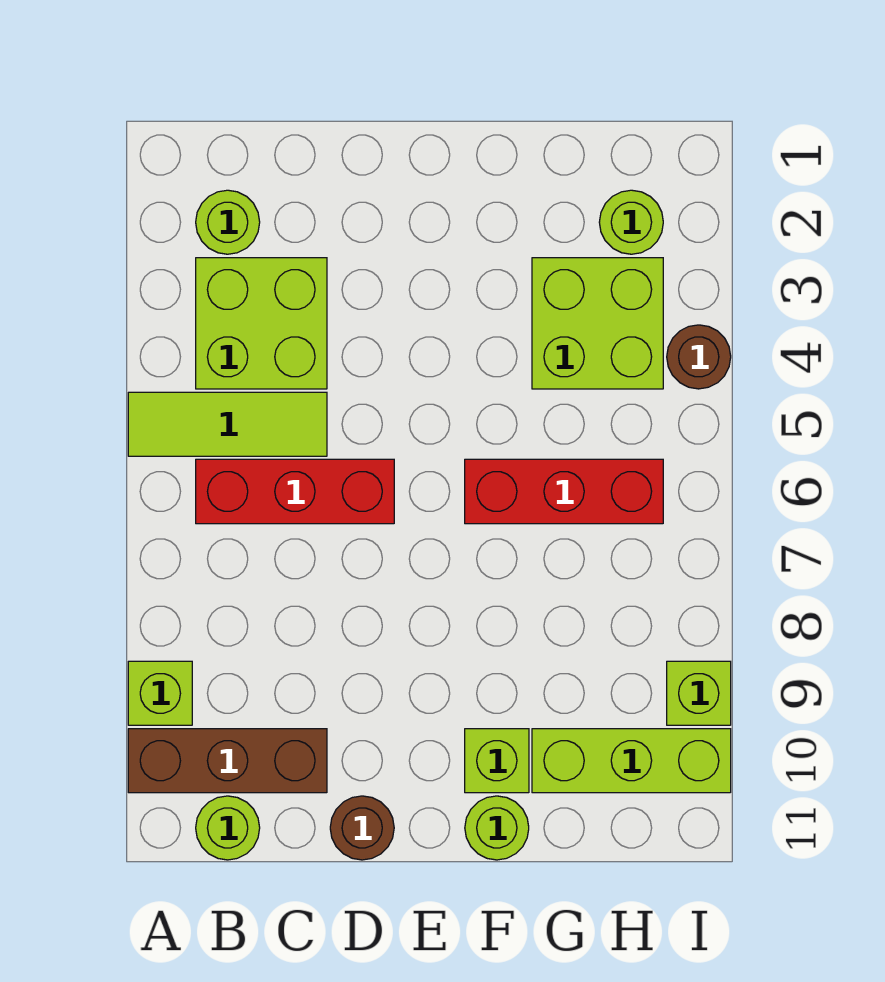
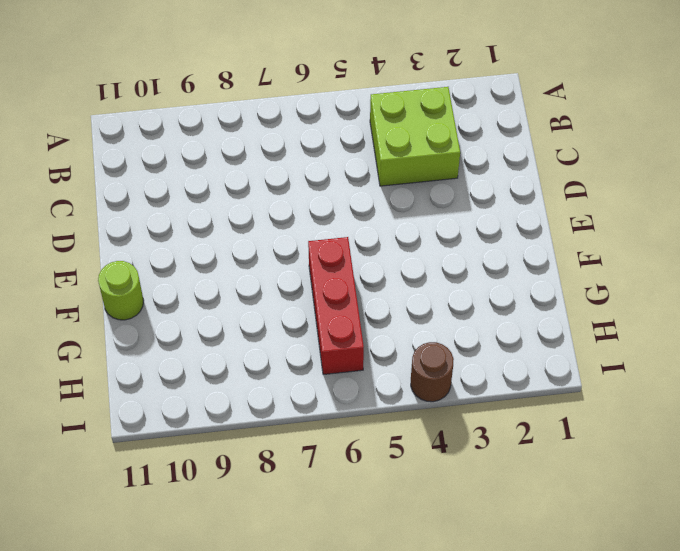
none -> lime tile A5:C5 level 1
none -> lime brick A9 level 1
none -> brown brick A10:C10 level 1

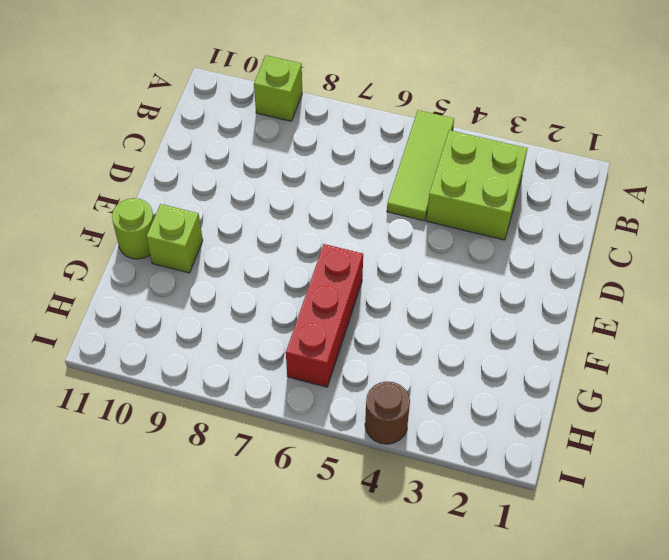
none -> brown brick A10:C10 level 1
none -> lime round brick B2 level 1
none -> red brick B6:D6 level 1

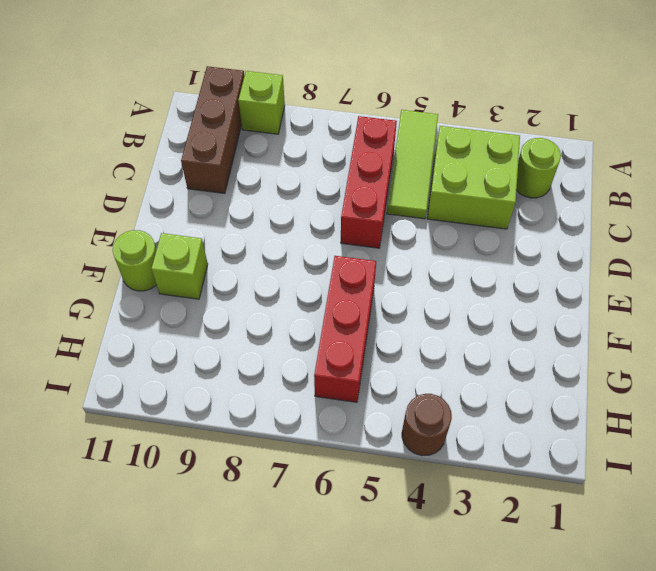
none -> lime round brick B11 level 1
none -> brown round brick D11 level 1
none -> lime brick G3:H4 level 1

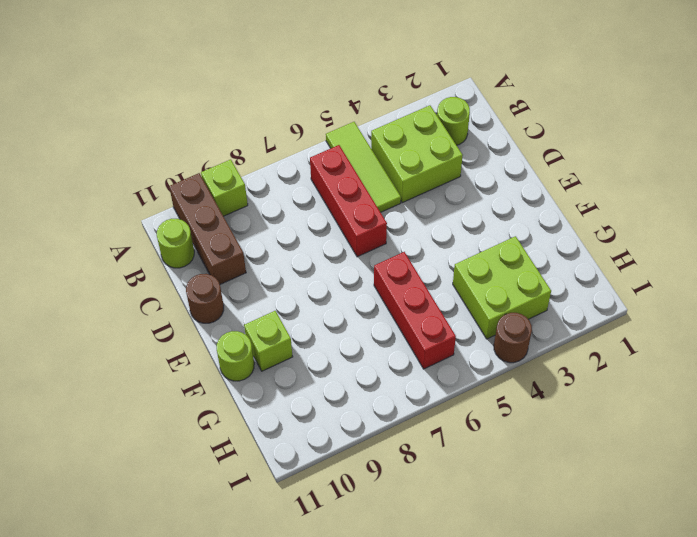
none -> lime brick G10:I10 level 1
none -> lime round brick H2 level 1
none -> lime brick I9 level 1

